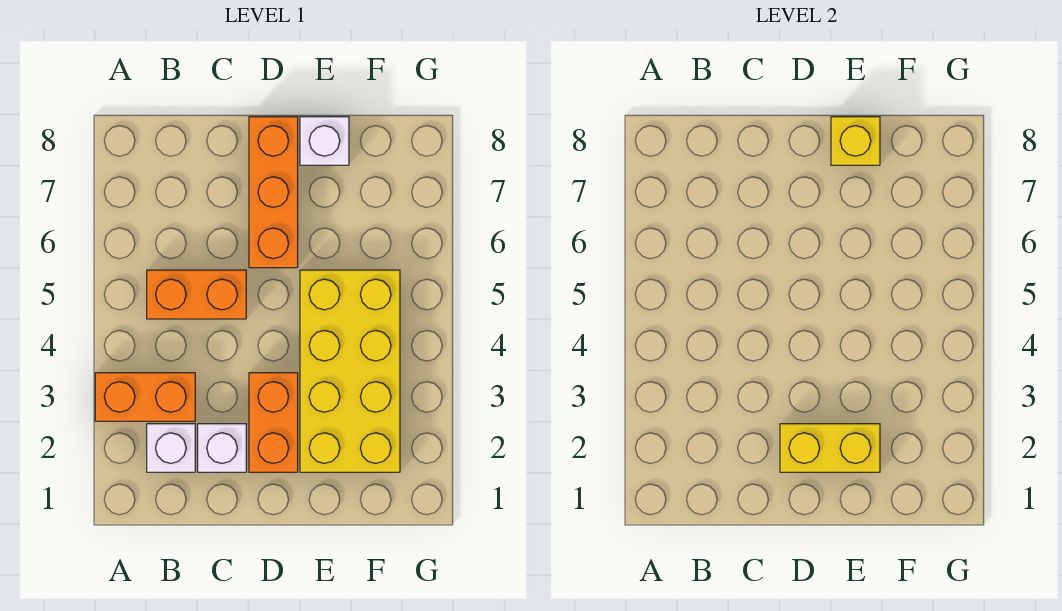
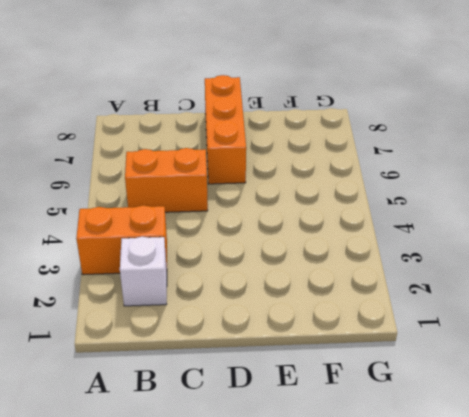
none -> white brick C2 level 1
none -> orange brick D2:D3 level 1

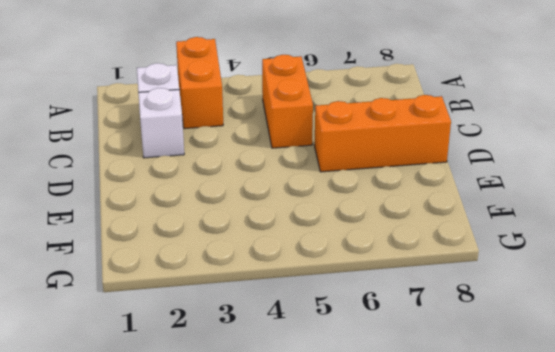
none -> orange brick D2:D3 level 1
none -> yellow brick E2:F5 level 1

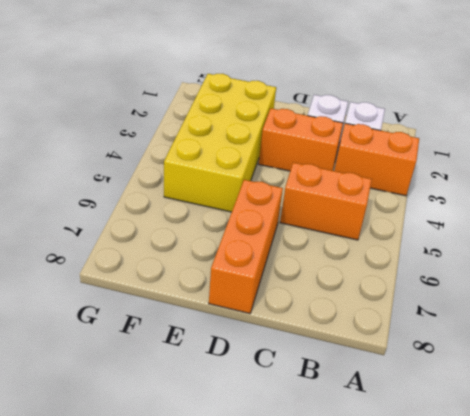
orange brick C3:D3 level 1 -> orange brick D2:D3 level 1
none -> white brick E8 level 1
none -> yellow brick D2:E2 level 2

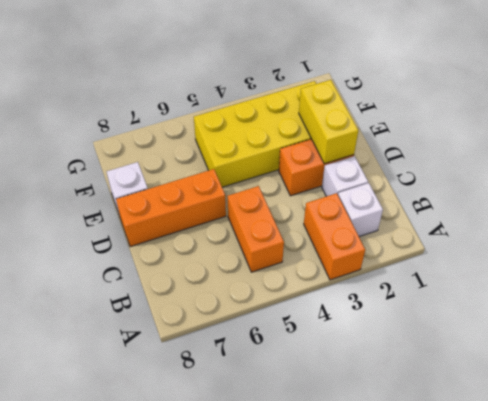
none -> yellow brick E8 level 2

